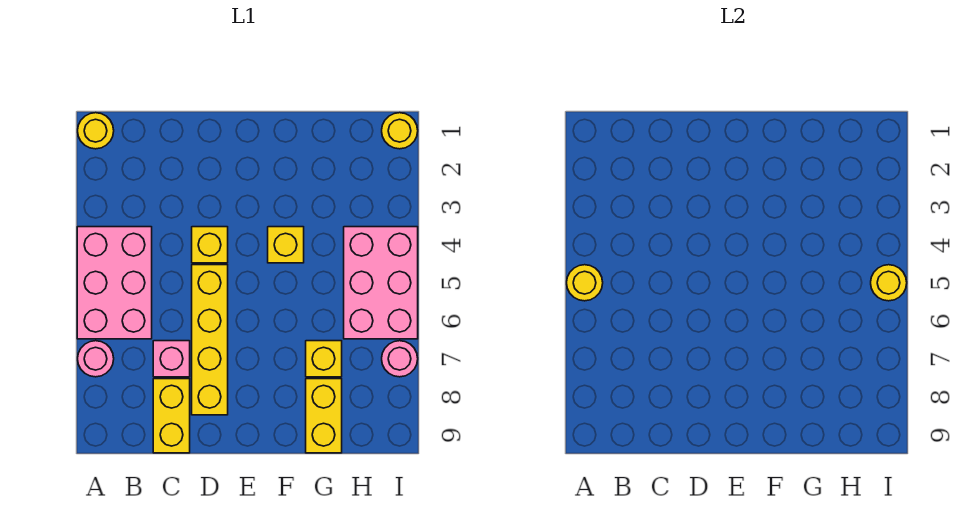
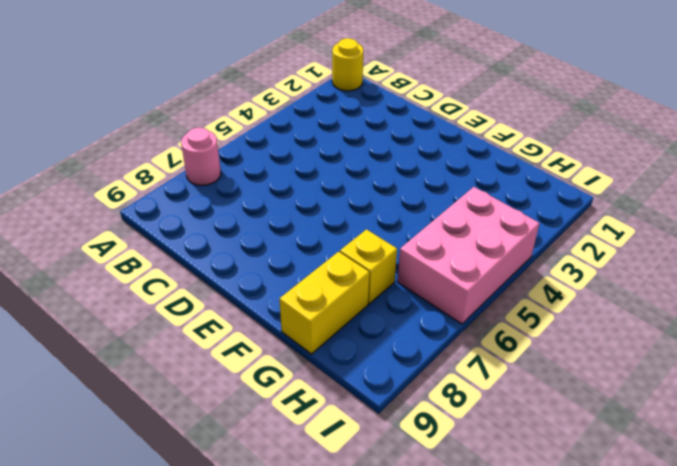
none -> pink brick A4:B6 level 1
none -> pink brick C7 level 1
none -> yellow brick C8:C9 level 1

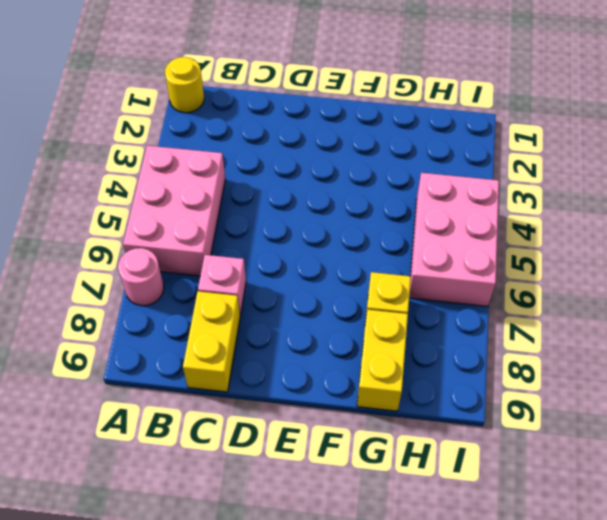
none -> yellow brick D4 level 1
none -> yellow brick D5:D8 level 1
none -> yellow brick F4 level 1

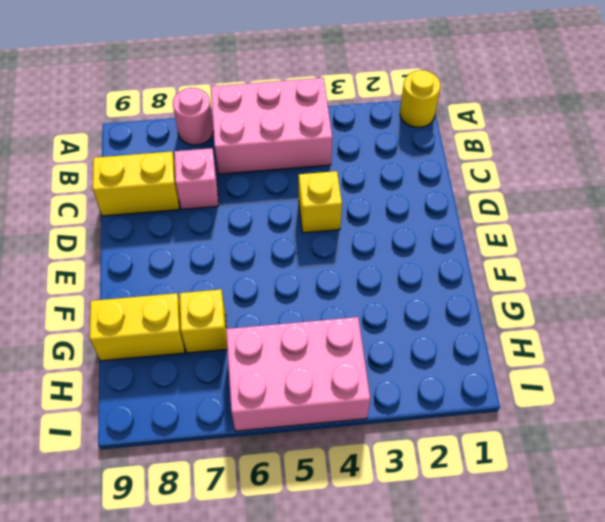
none -> yellow brick D5:D8 level 1
none -> yellow brick F4 level 1
none -> yellow round brick I1 level 1

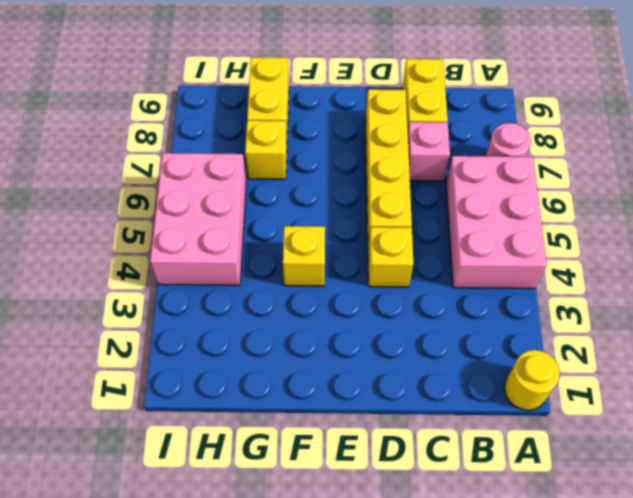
none -> yellow round brick I1 level 1
none -> pink round brick I7 level 1
none -> yellow round brick A5 level 2

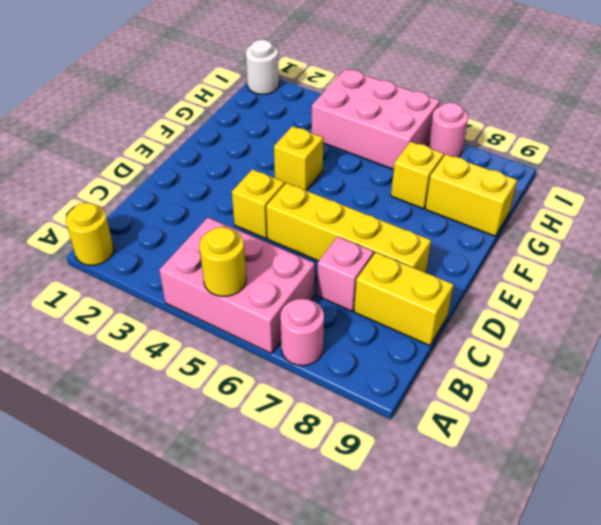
white round brick I1 level 1 -> yellow round brick I1 level 1
none -> yellow round brick I5 level 2

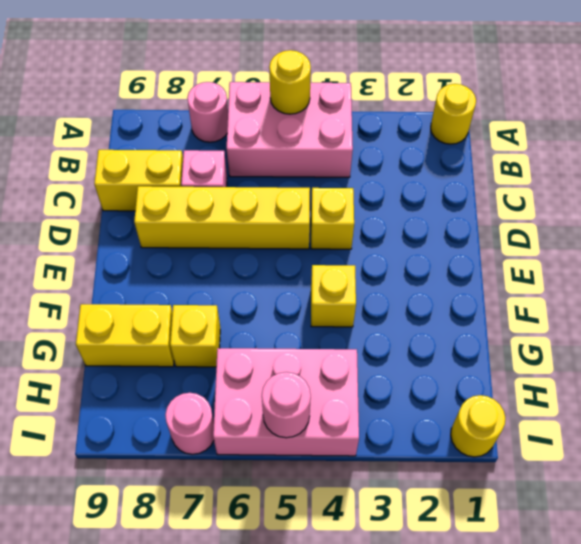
pink round brick I5 level 2 -> yellow round brick I5 level 2

